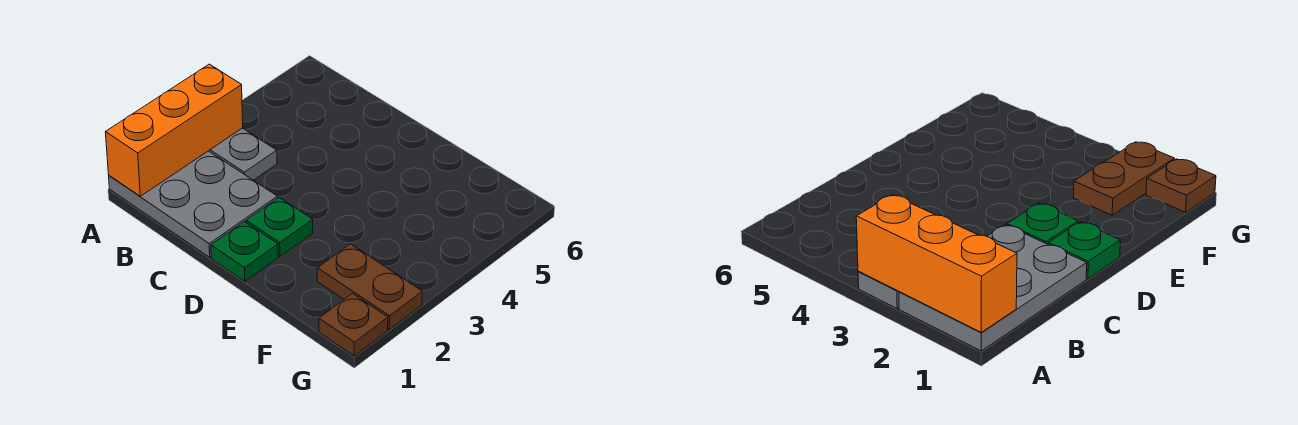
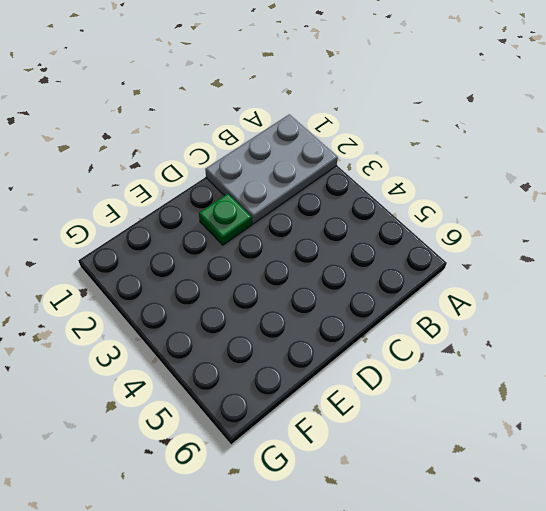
none -> grey plate A3:B3 level 1
none -> green plate D1 level 1

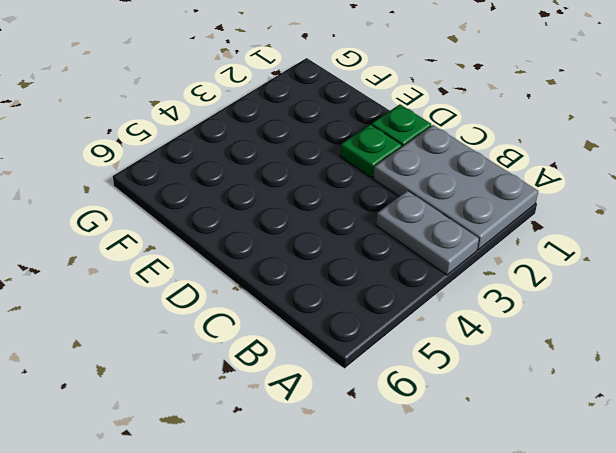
none -> brown plate F2:G2 level 1
none -> brown plate G1 level 1

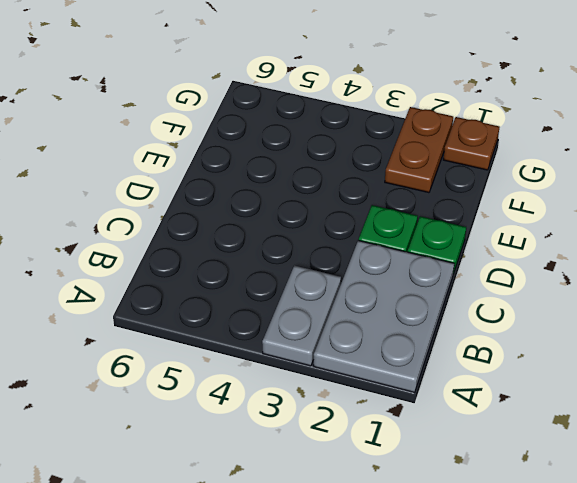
none -> orange brick A1:A3 level 2

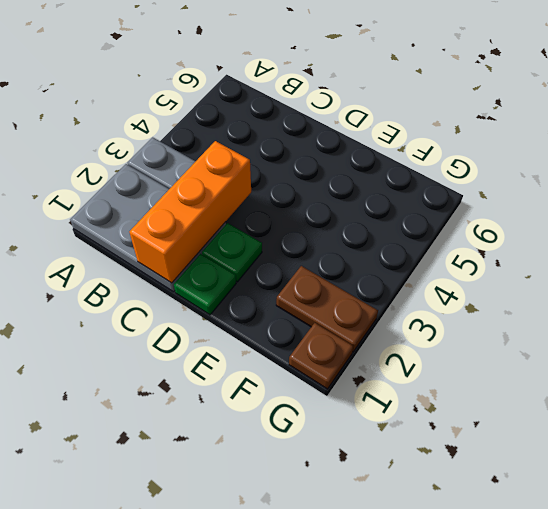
orange brick C1:C3 level 2 -> orange brick A1:A3 level 2

